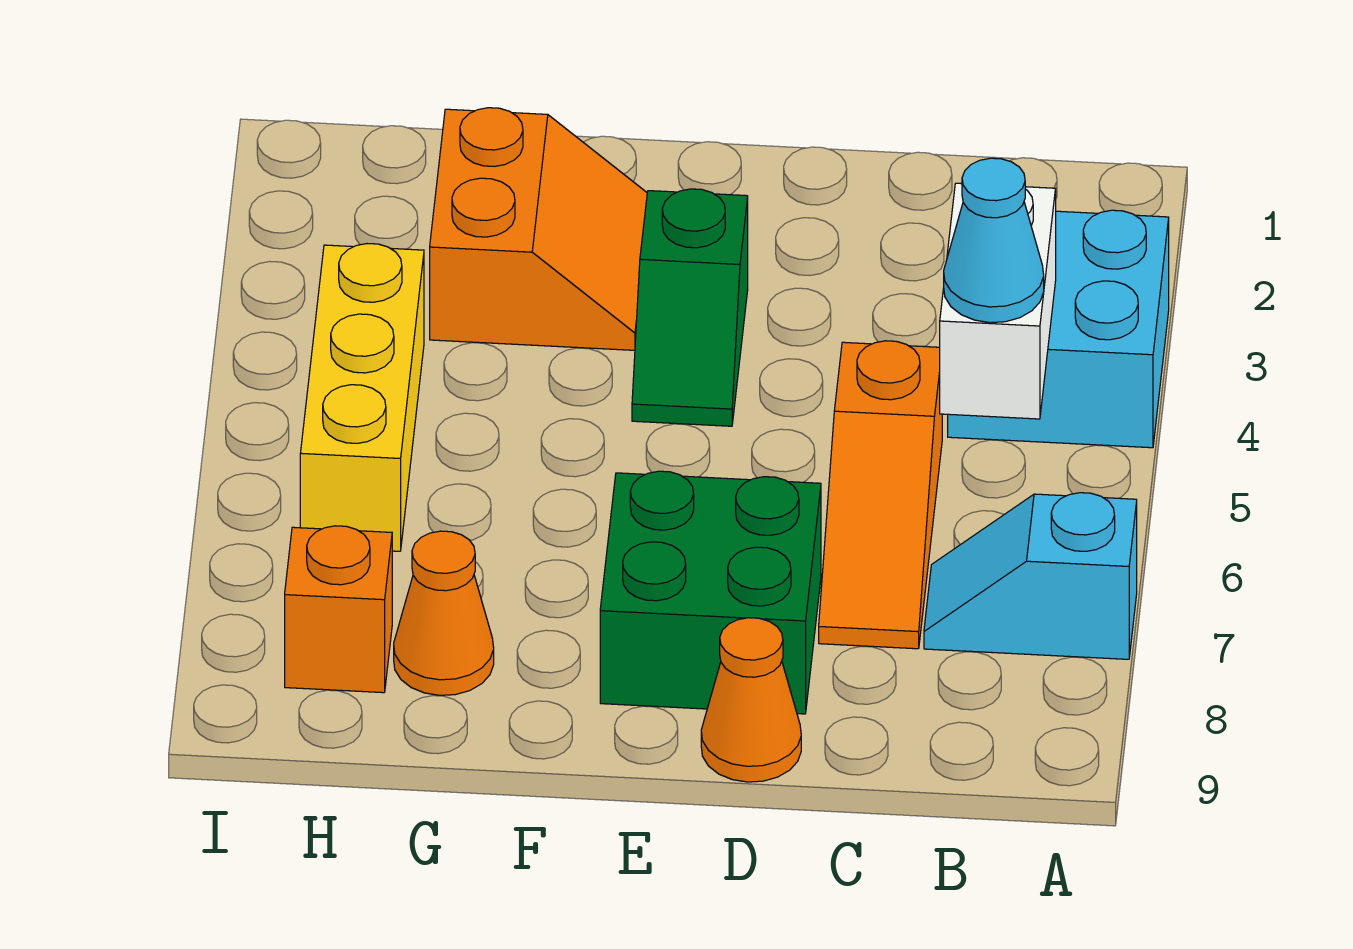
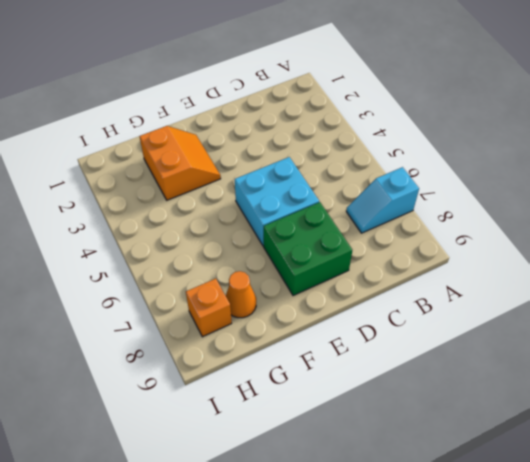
cyan brick D5:E6 level 1 -> cyan brick A3:B4 level 1
none -> orange slope C5:C7 level 1 top 5
none -> orange cone D9 level 1
none -> green slope E3:E4 level 1 top 3

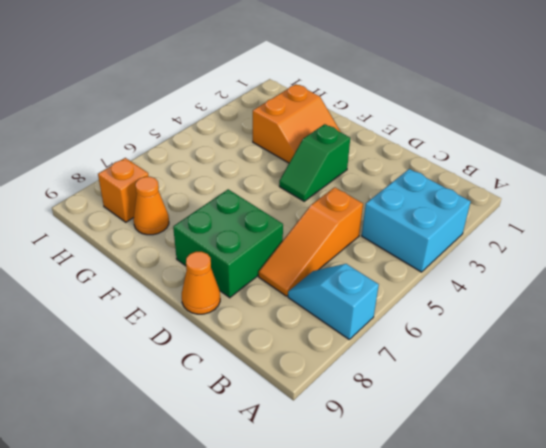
none -> yellow brick H4:H6 level 1
none -> white brick B4:B5 level 2
none -> cyan cone B5 level 3

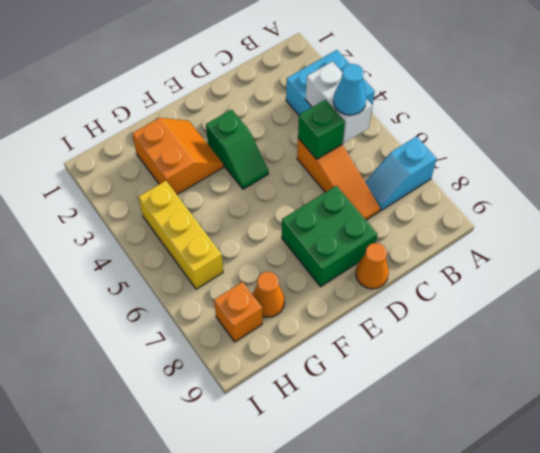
green brick C5 level 2 -> none

